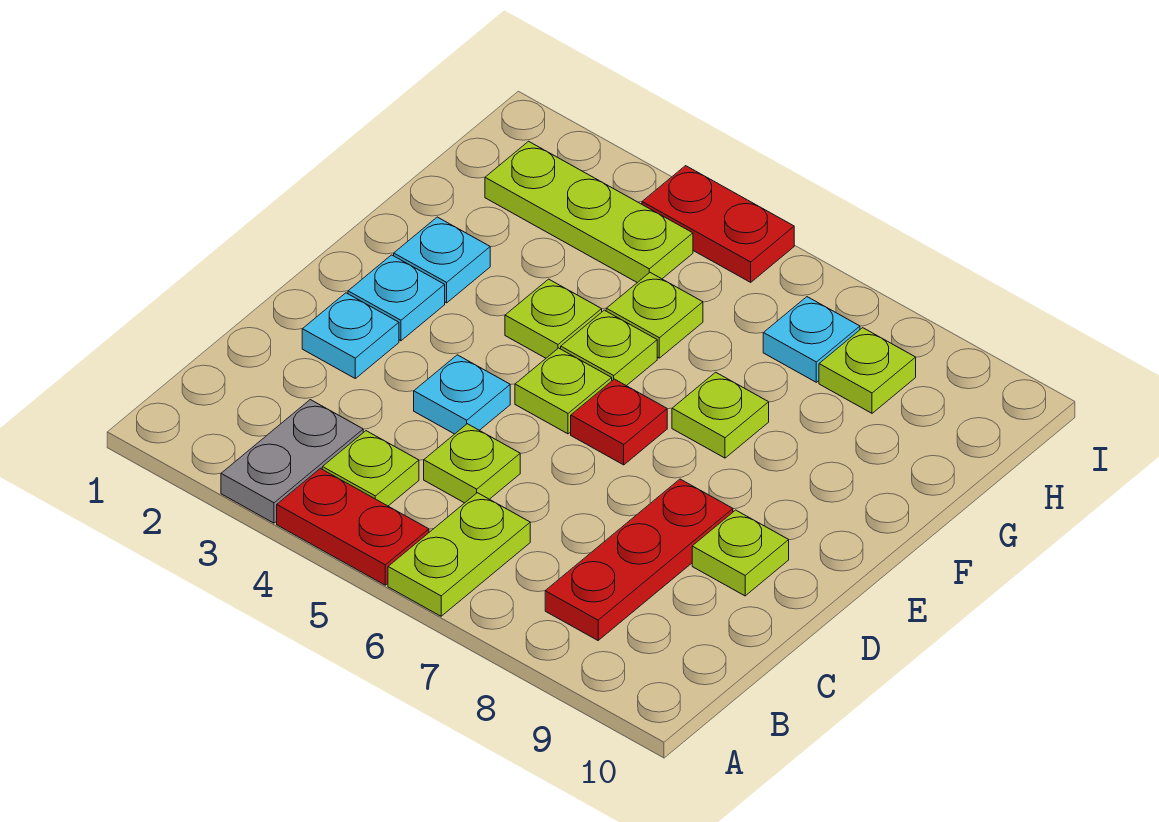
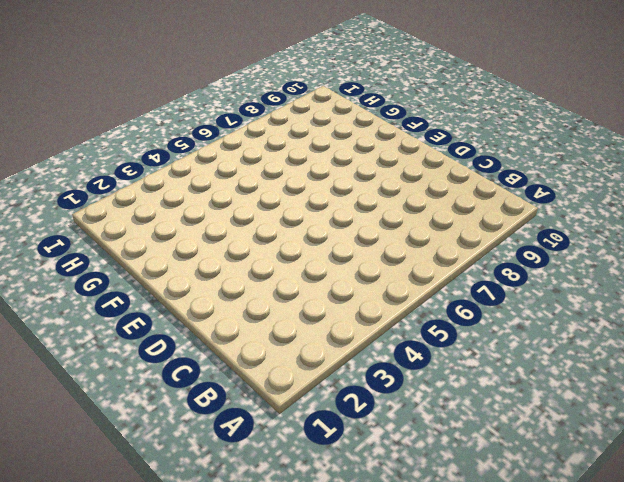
none -> grey plate A3:B3 level 1
none -> red plate A4:A5 level 1
none -> lime plate A6:B6 level 1

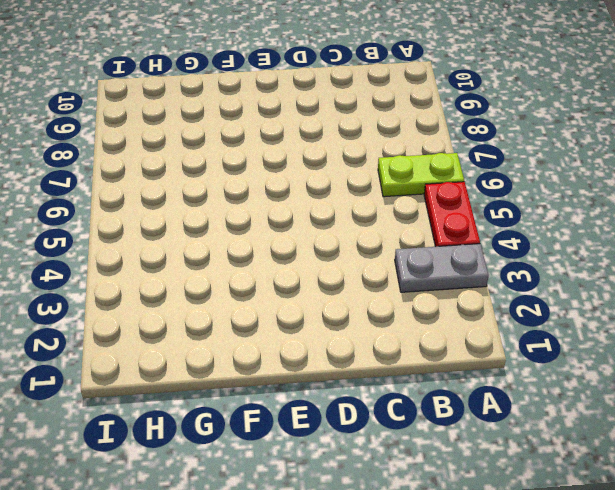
none -> lime plate B4 level 1
none -> red plate B8:D8 level 1
none -> lime plate C5 level 1

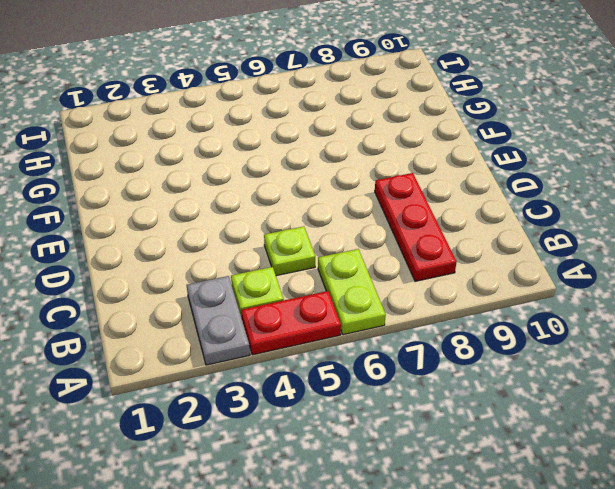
none -> cyan plate D2 level 1
none -> cyan plate D4 level 1
none -> lime plate D9 level 1

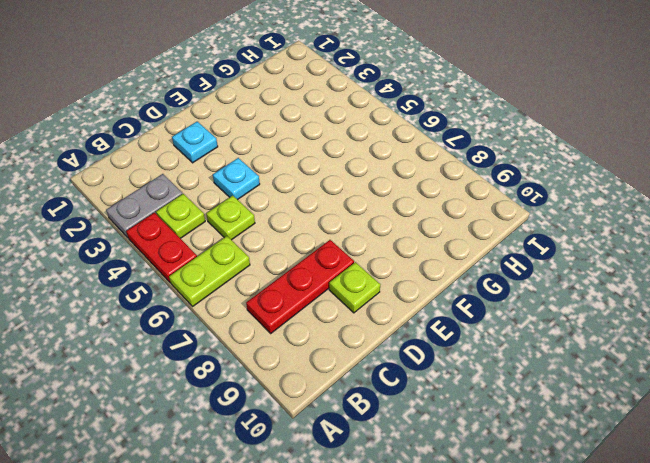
none -> cyan plate E2 level 1
none -> lime plate E5 level 1
none -> red plate E6 level 1

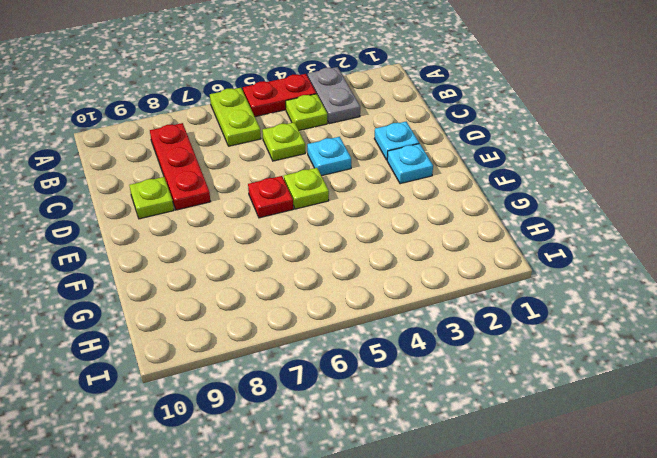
none -> cyan plate F2 level 1
none -> lime plate F4 level 1
none -> lime plate F5 level 1

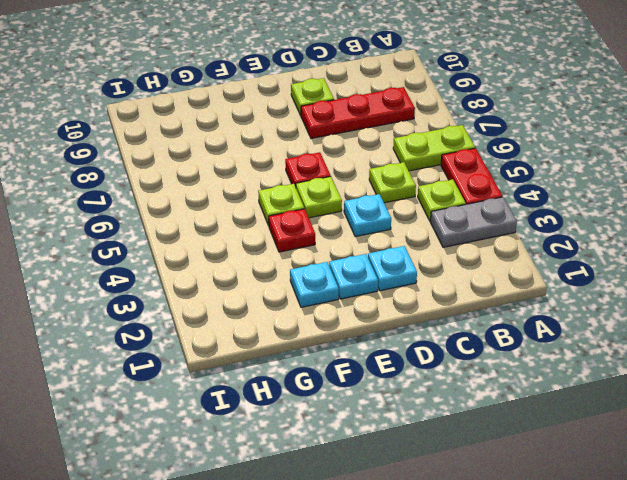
red plate F4 level 1 -> lime plate F4 level 1
none -> lime plate F7 level 1
none -> lime plate G5 level 1
none -> lime plate H2:H4 level 1

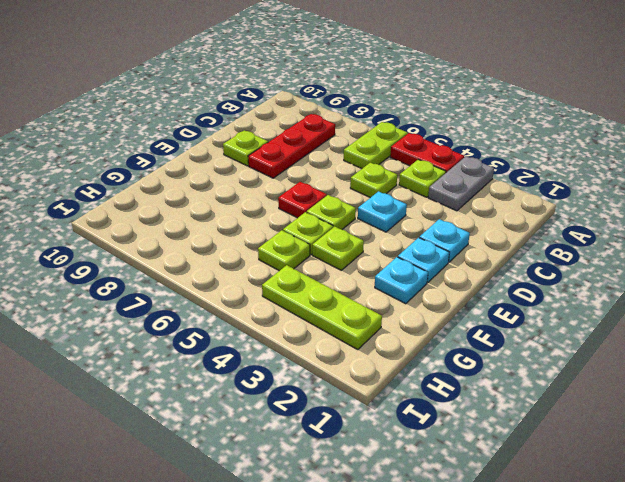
none -> lime plate F7 level 1
none -> cyan plate H7 level 1
none -> lime plate H8 level 1

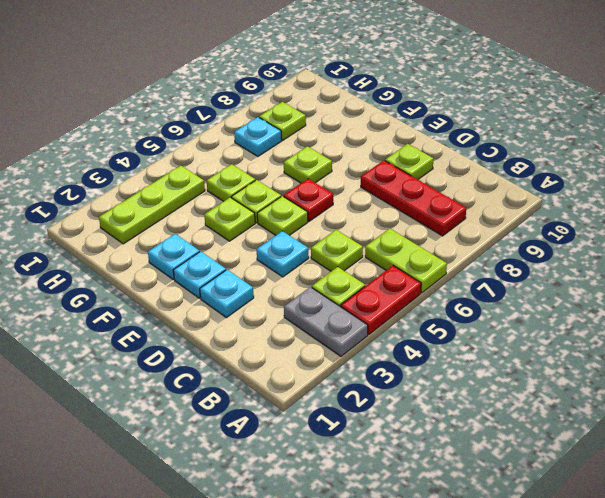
none -> red plate I4:I5 level 1

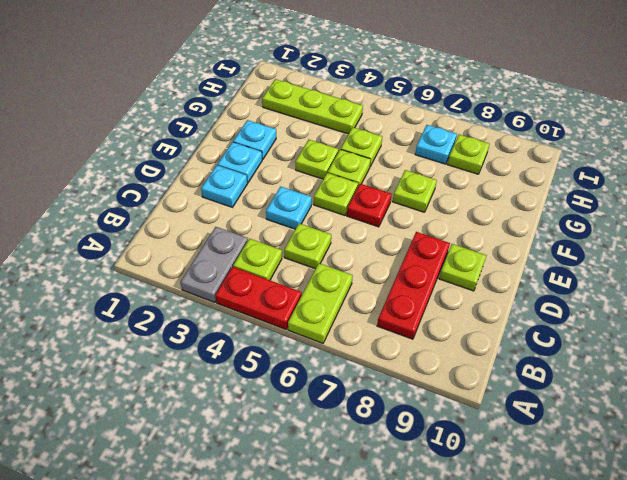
none -> red plate I4:I5 level 1

